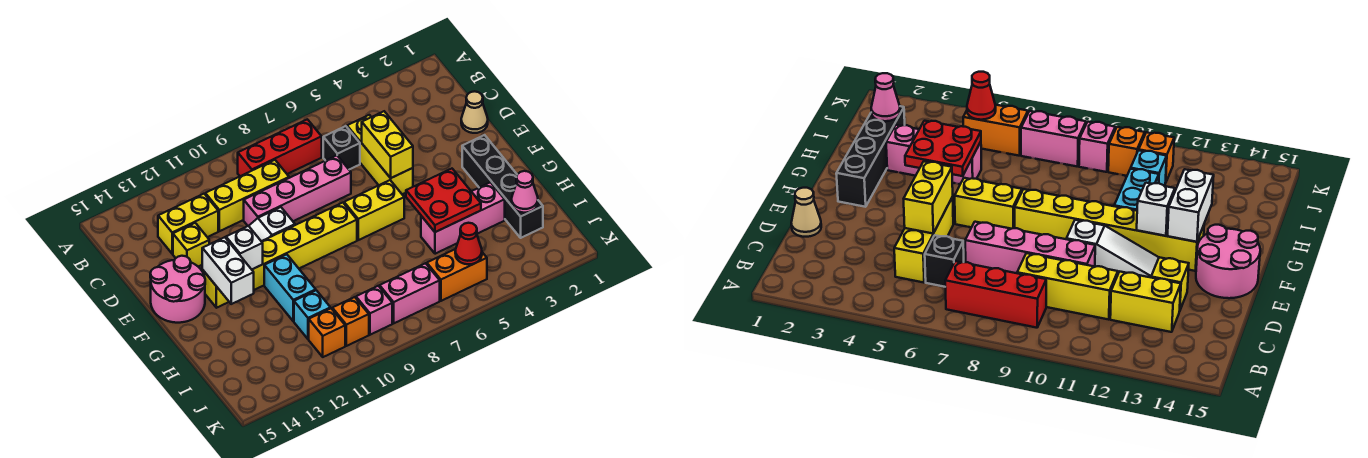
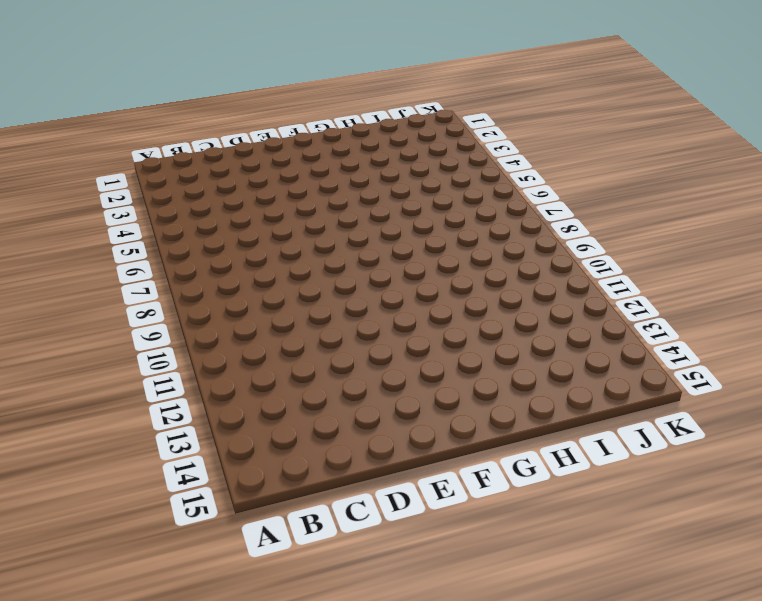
none -> red brick B7:B9 level 1
none -> yellow brick C5:E5 level 1
none -> black brick C6 level 1

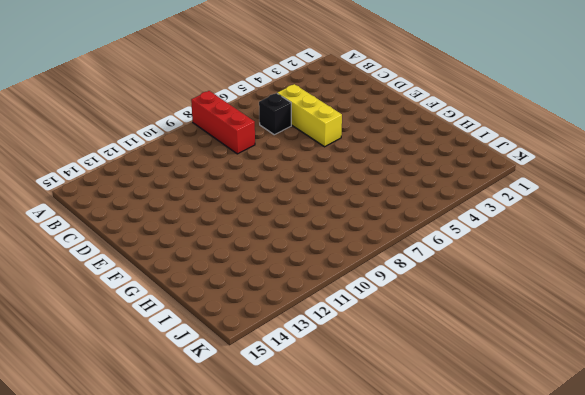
red brick A8:C8 level 1 -> red brick B7:B9 level 1
none -> yellow brick C9:C11 level 1
none -> yellow brick C12:C13 level 1
none -> tan cone D1 level 1

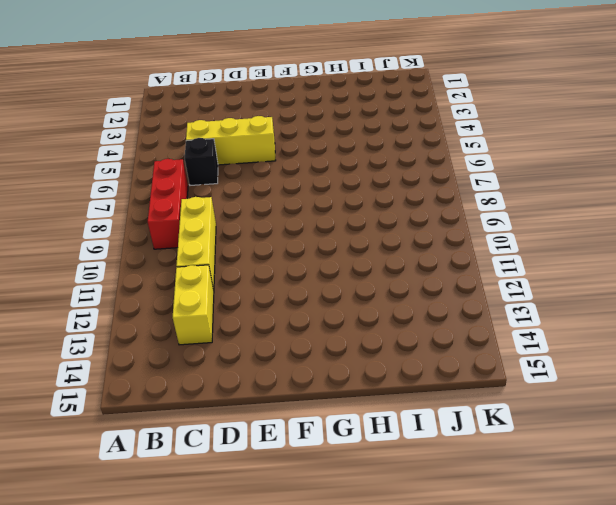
none -> tan cone D1 level 1
none -> pink brick D7:D10 level 1
none -> yellow brick D13 level 1

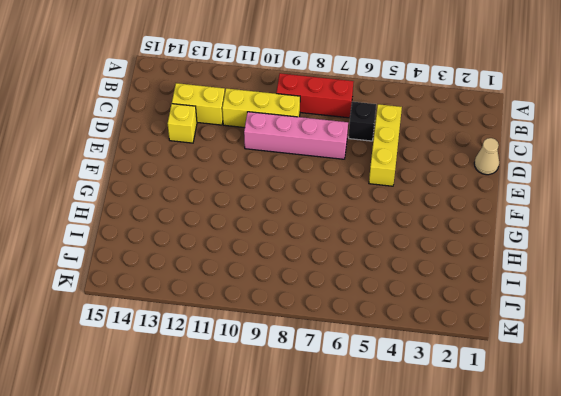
none -> white slope E10:E12 level 1 top 10
none -> pink round brick E14:F15 level 1
none -> black brick F2:I2 level 1

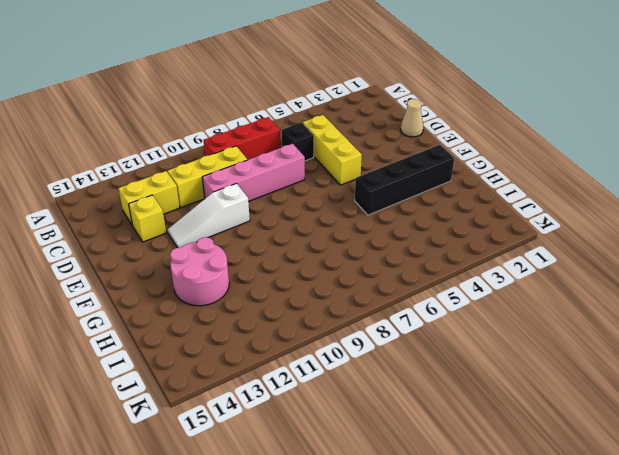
black brick G2:G5 level 1 -> black brick F2:I2 level 1
pink round brick G12:H13 level 1 -> pink round brick E14:F15 level 1
none -> yellow brick F6:F7 level 1
none -> yellow brick F8:F13 level 1
none -> cyan brick G11:H11 level 1

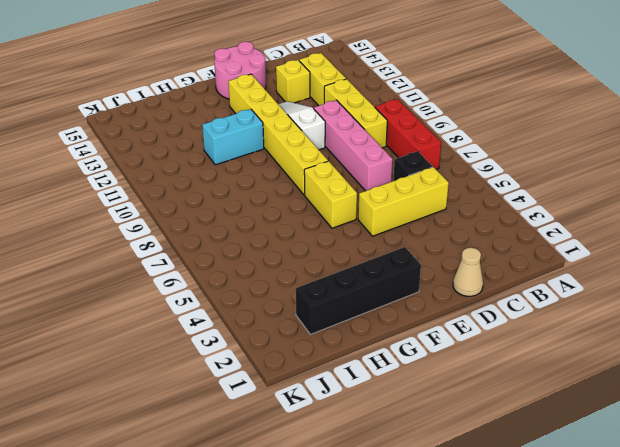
none -> pink brick H3:H5 level 1
none -> cyan brick I11 level 1
none -> orange brick J5:J6 level 1

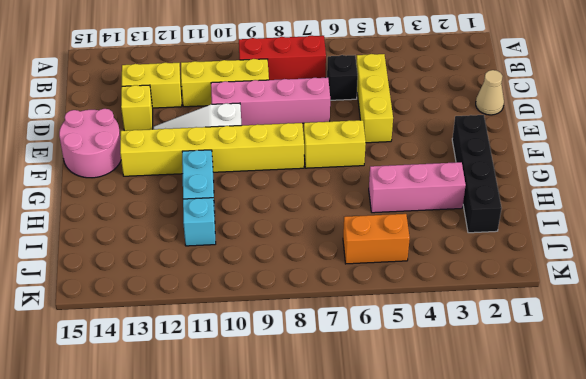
none -> pink brick J7:J8 level 1
none -> pink brick J9 level 1
none -> orange brick J10 level 1

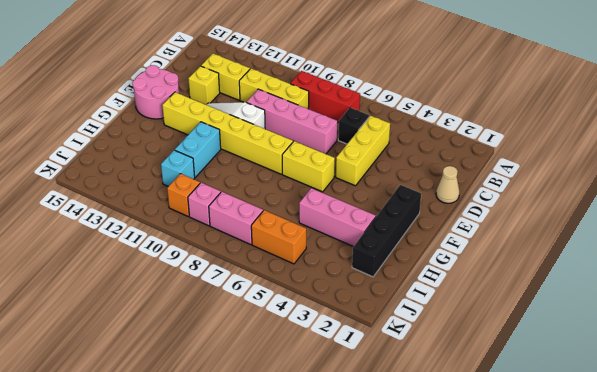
none -> orange brick J11 level 1
none -> yellow brick D5:E5 level 2
none -> white brick F12 level 2

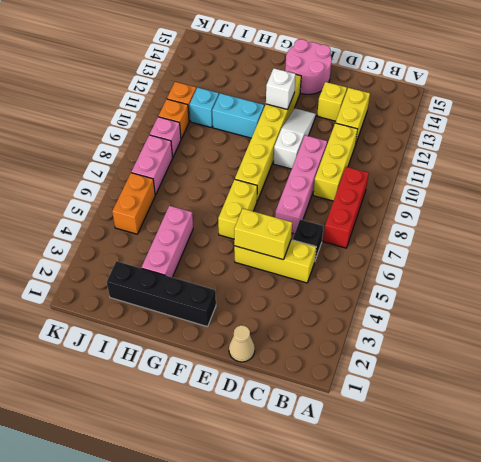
none -> white brick F13:G13 level 2
none -> red plate G4:H5 level 2
none -> pink cone I2 level 2

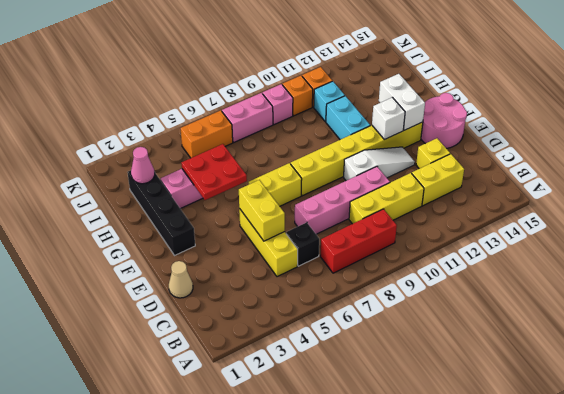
none -> red cone J5 level 2

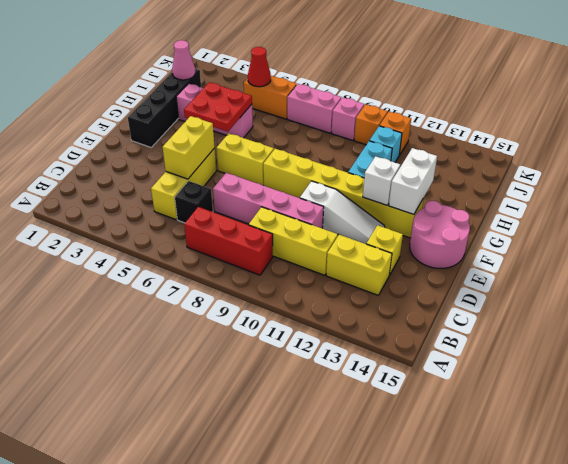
none -> tan cone D1 level 1

